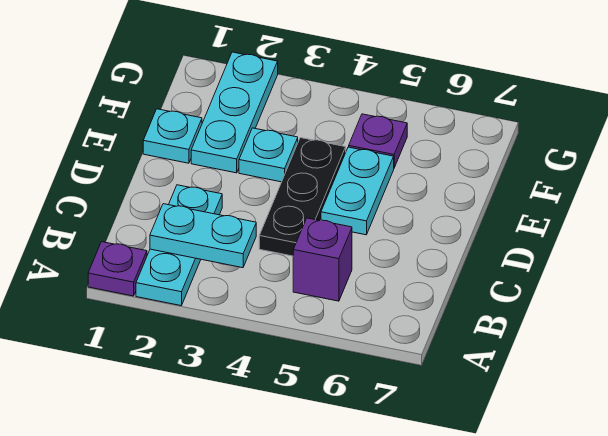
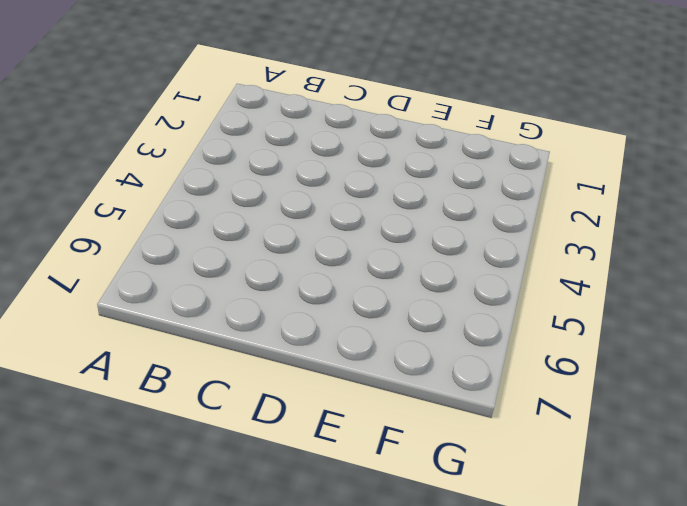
none -> purple plate A1 level 1
none -> cyan plate A2:C2 level 1

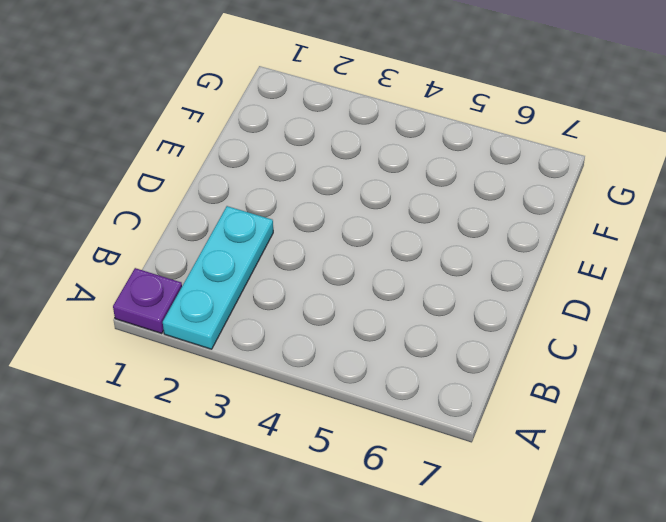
none -> purple brick B5 level 1
none -> black plate C4:E4 level 1

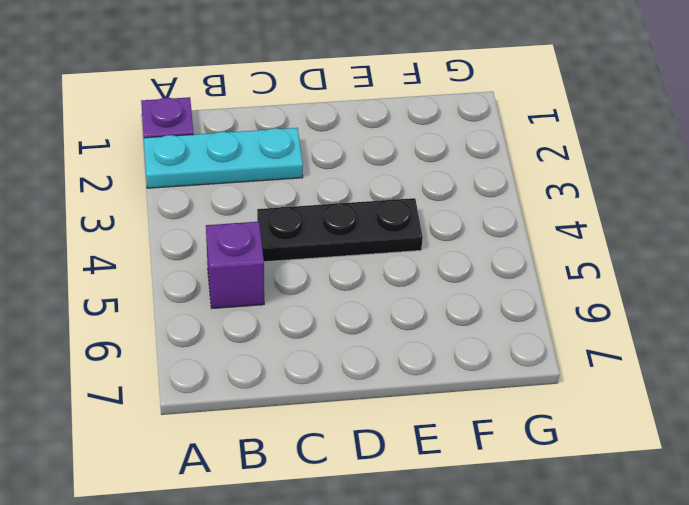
none -> cyan plate D5:E5 level 1
none -> cyan plate E1 level 1

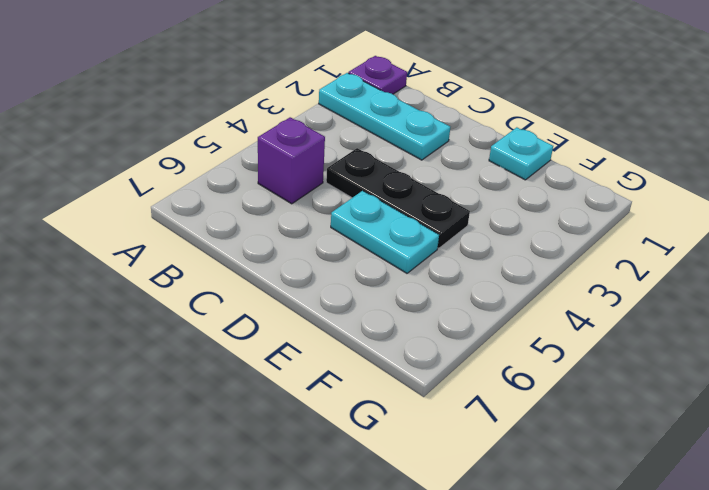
none -> cyan plate E2:G2 level 1
none -> cyan plate E3 level 1

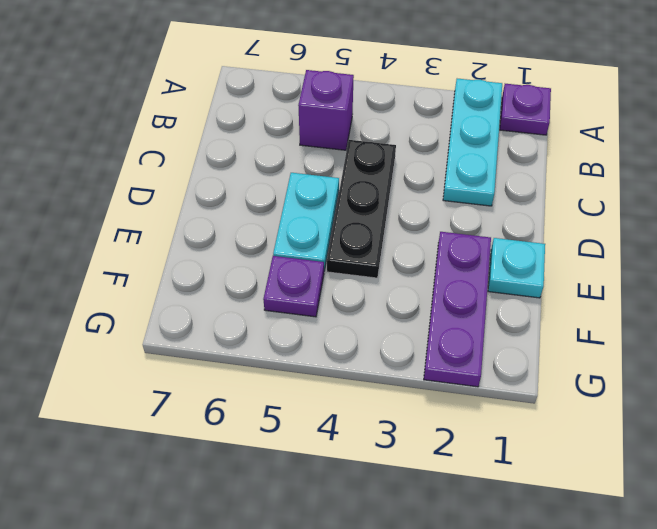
purple plate E2:G2 level 1 -> cyan plate E2:G2 level 1
none -> cyan plate E3 level 1
none -> cyan plate B2:B3 level 2

